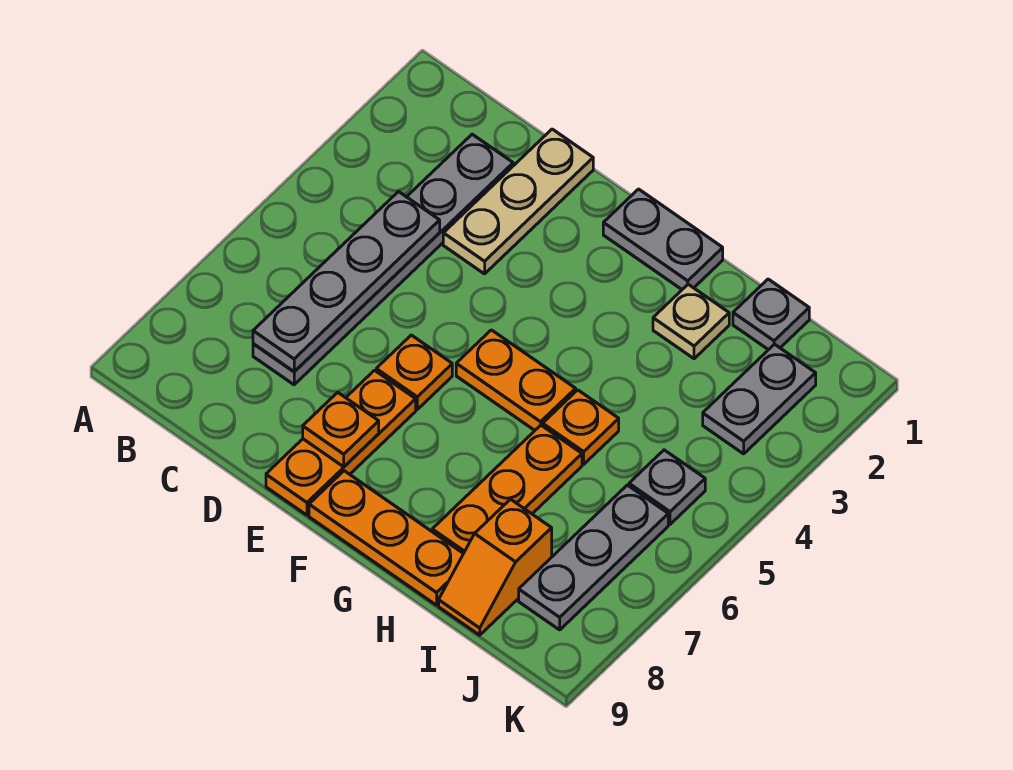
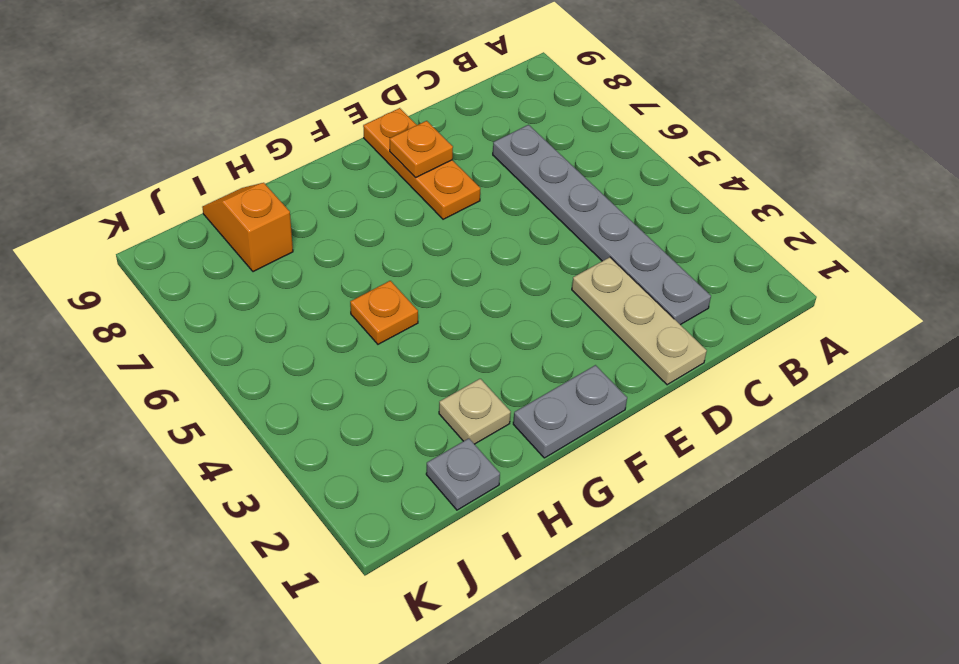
none -> orange plate E6 level 1
none -> orange plate F5:G5 level 1
none -> orange plate F9:H9 level 1

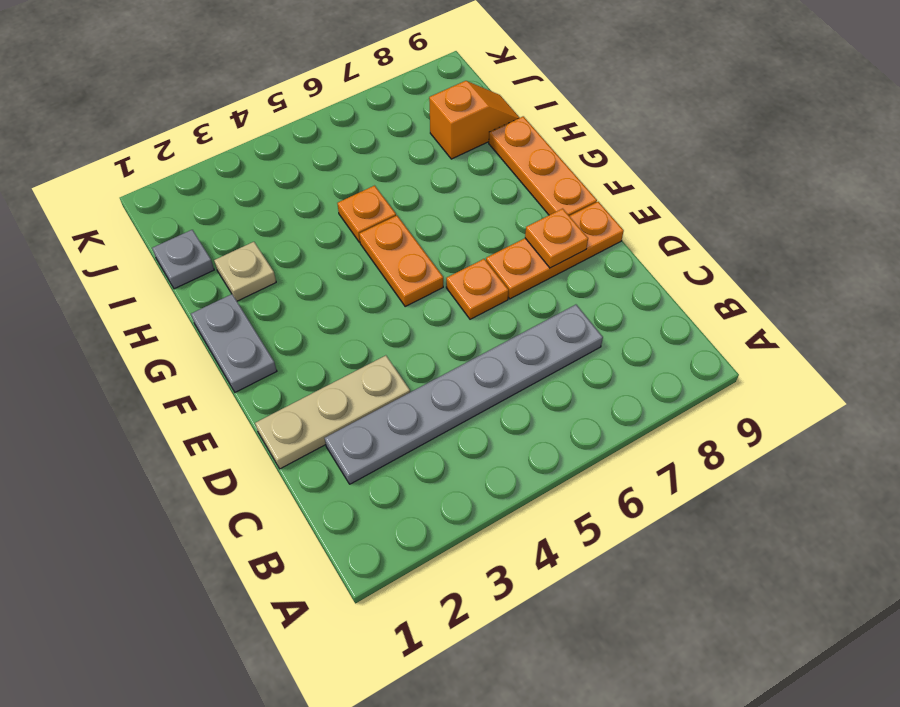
none -> orange plate H6:H8 level 1
none -> grey plate J2:J3 level 1
none -> grey plate J5 level 1

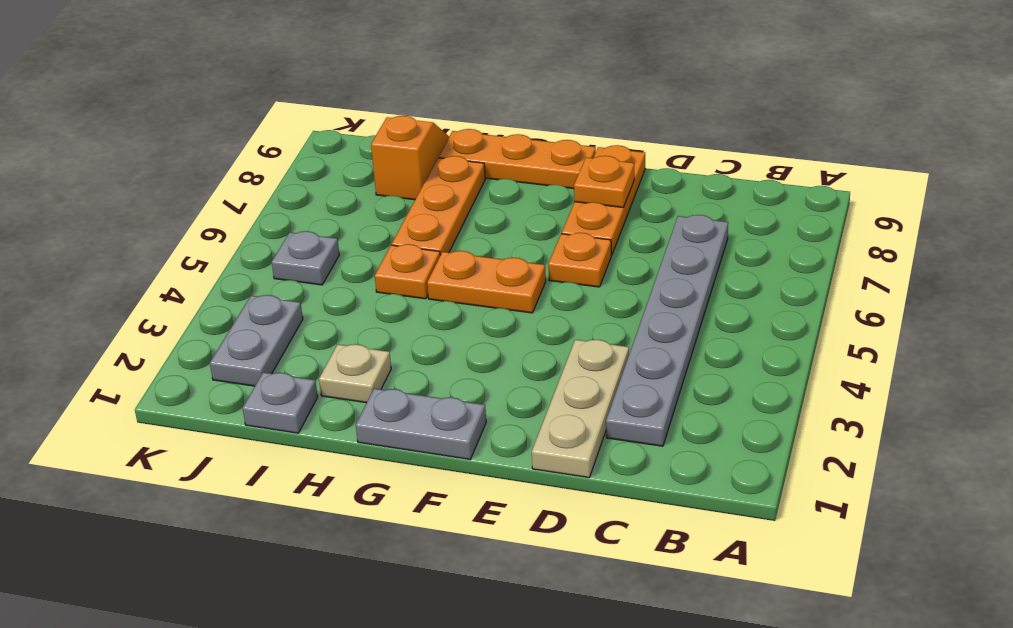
none -> grey plate J6:J8 level 1
none -> grey plate C4:C7 level 2

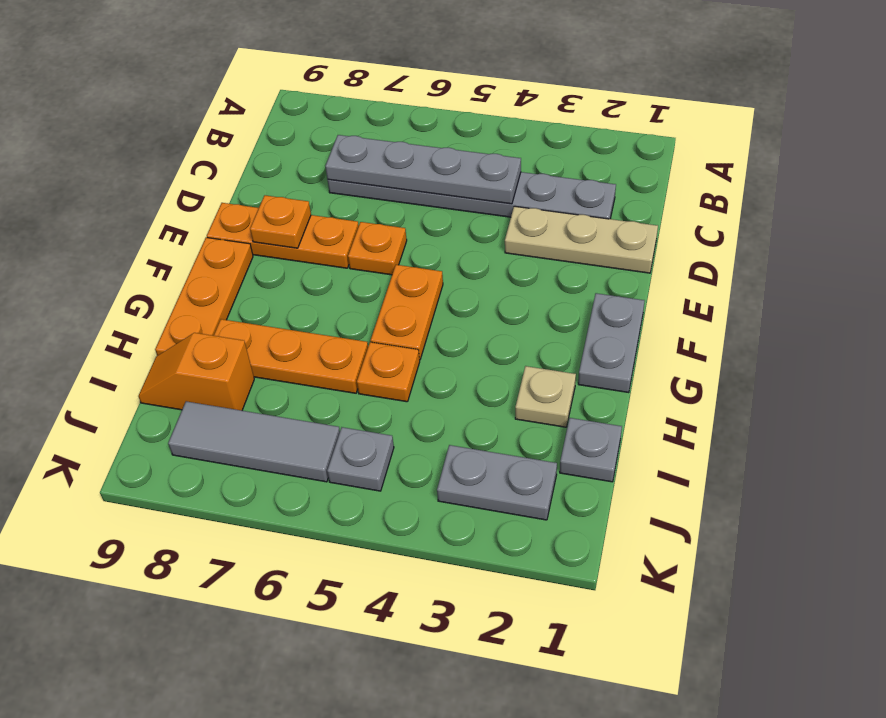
grey tile J6:J8 level 1 -> grey plate J6:J8 level 1

